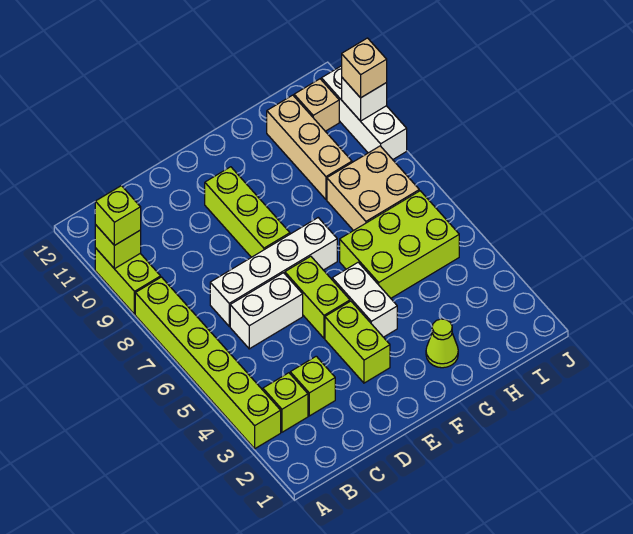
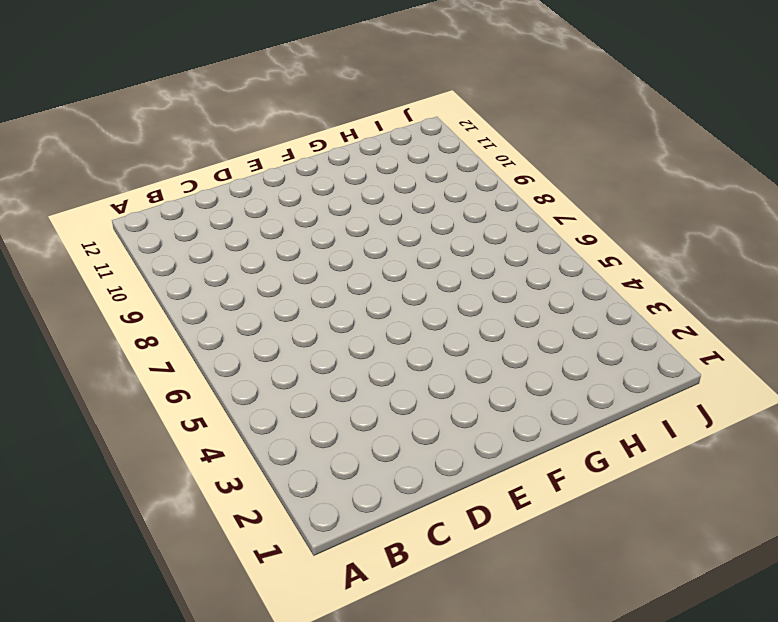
none -> lime brick A3:A8 level 1
none -> lime brick A9:A10 level 1
none -> lime brick B3 level 1

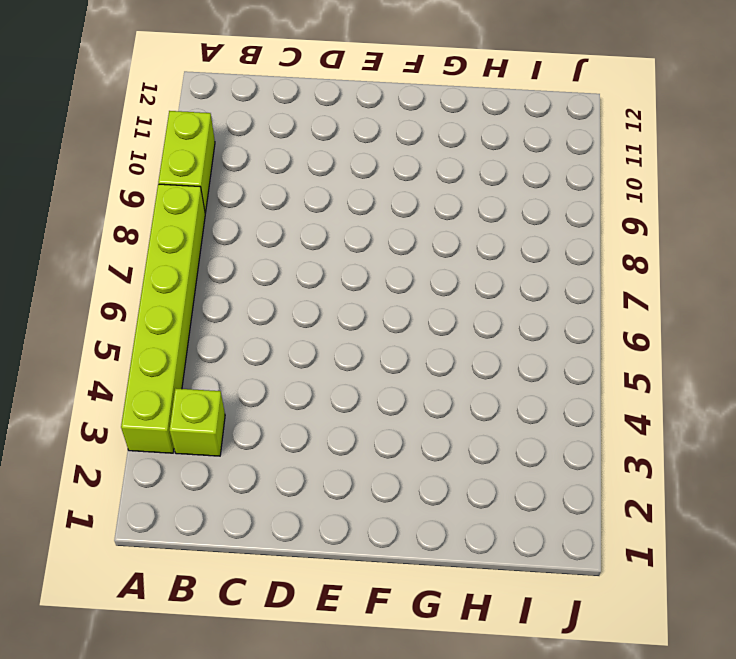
none -> lime brick C3 level 1
none -> white brick C6:D6 level 1
none -> white brick C7:F7 level 1

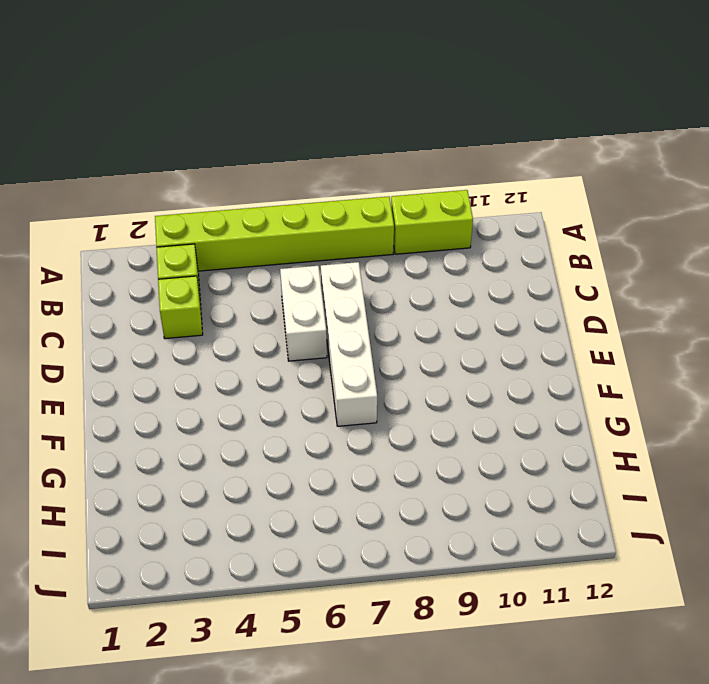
none -> lime brick E3:E4 level 1
none -> lime brick E5:E6 level 1
none -> lime brick E8:E10 level 1

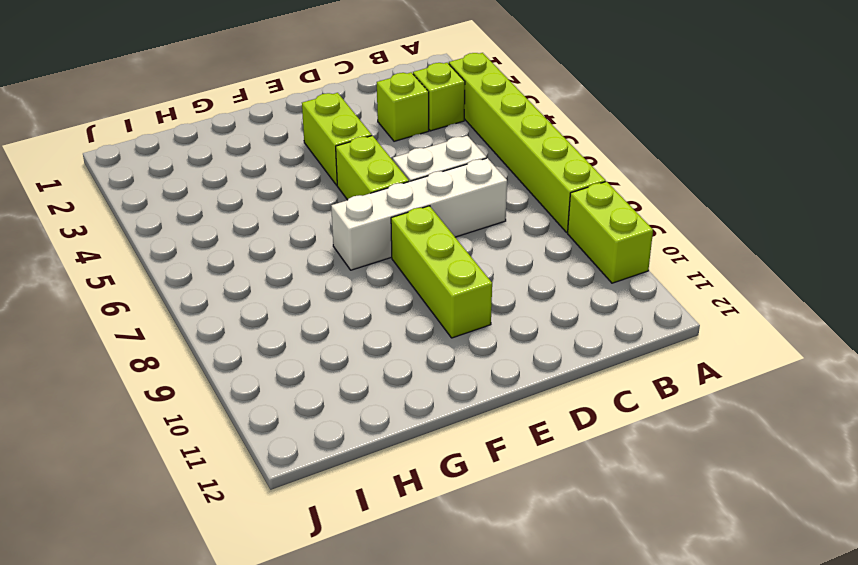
none -> white brick F4:F5 level 1
none -> lime cone G2 level 1
none -> lime brick G5:I6 level 1

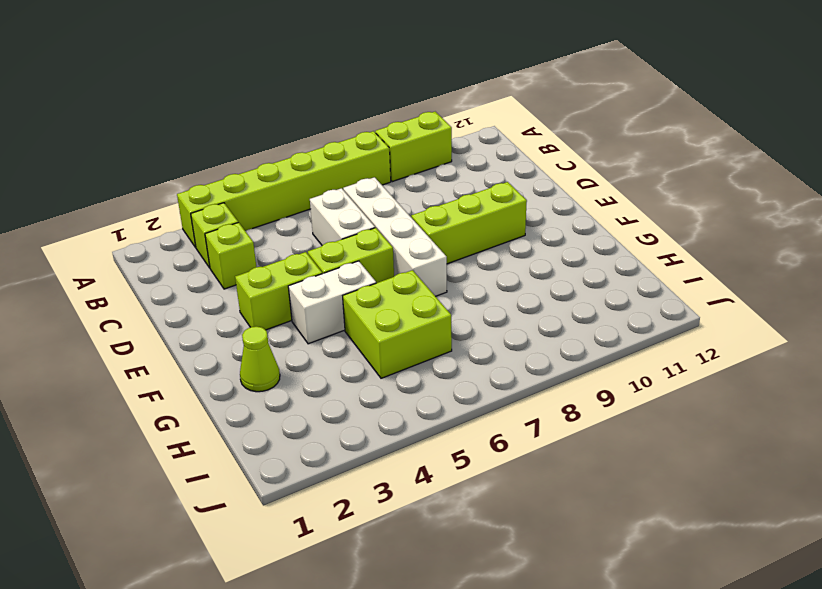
lime brick G5:H6 level 1 -> lime brick G5:I6 level 1
none -> tan brick H7:I8 level 1
none -> tan brick H9:H11 level 1
none -> tan brick I11 level 1

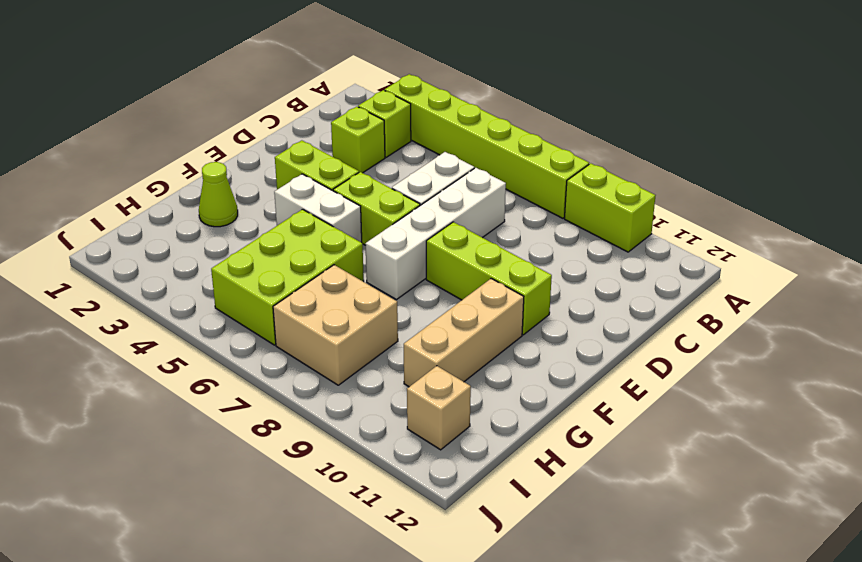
tan brick F10:H10 level 1 -> tan brick H9:H11 level 1
none -> white brick J9:J11 level 1
none -> lime brick A10 level 2
none -> white brick J10 level 2

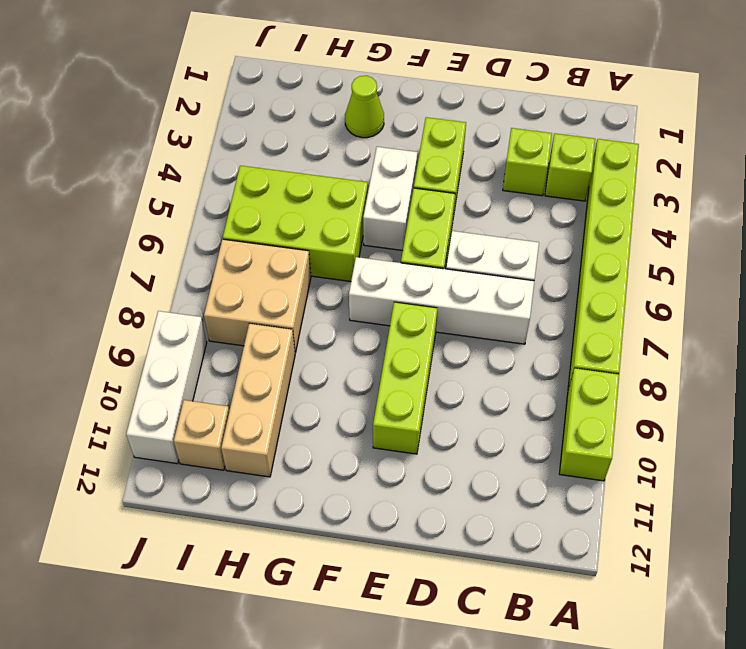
none -> lime brick A10 level 2
none -> white brick J10 level 2
none -> lime brick A10 level 3

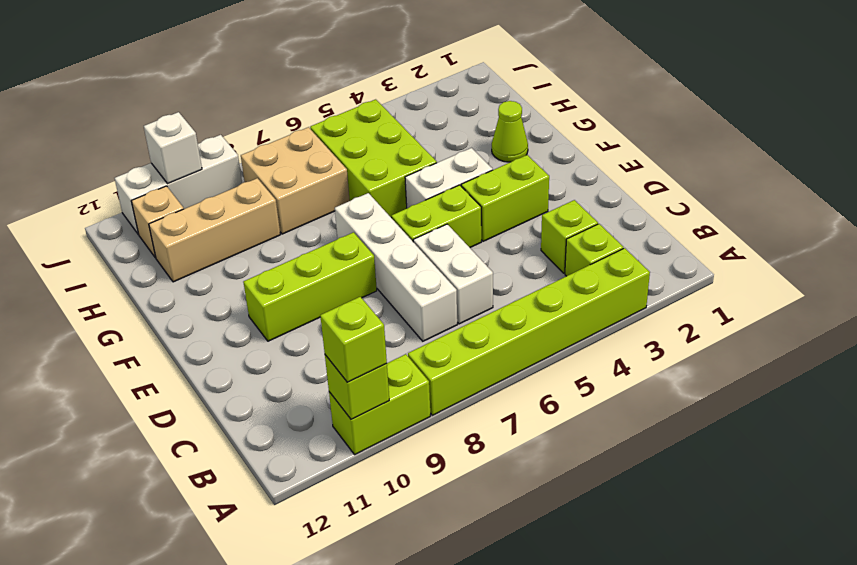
none -> tan brick J10 level 3

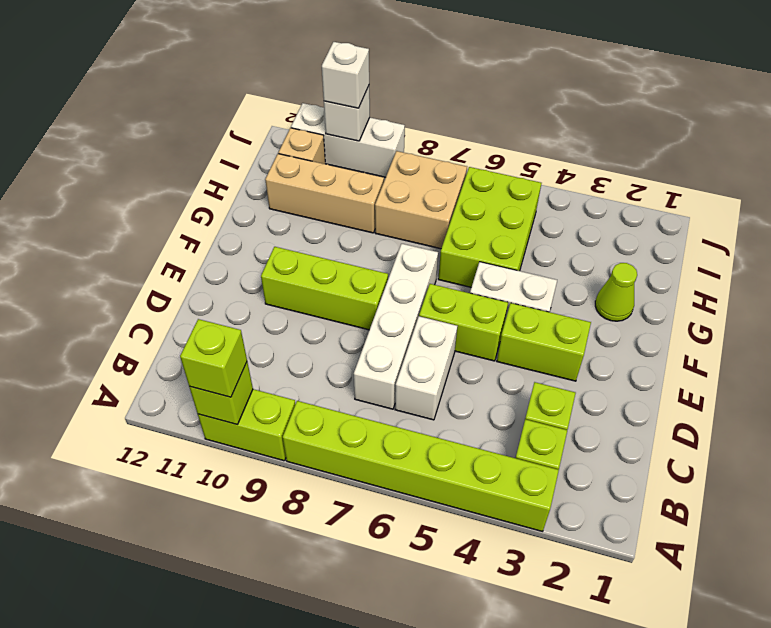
white brick J10 level 3 -> tan brick J10 level 3

